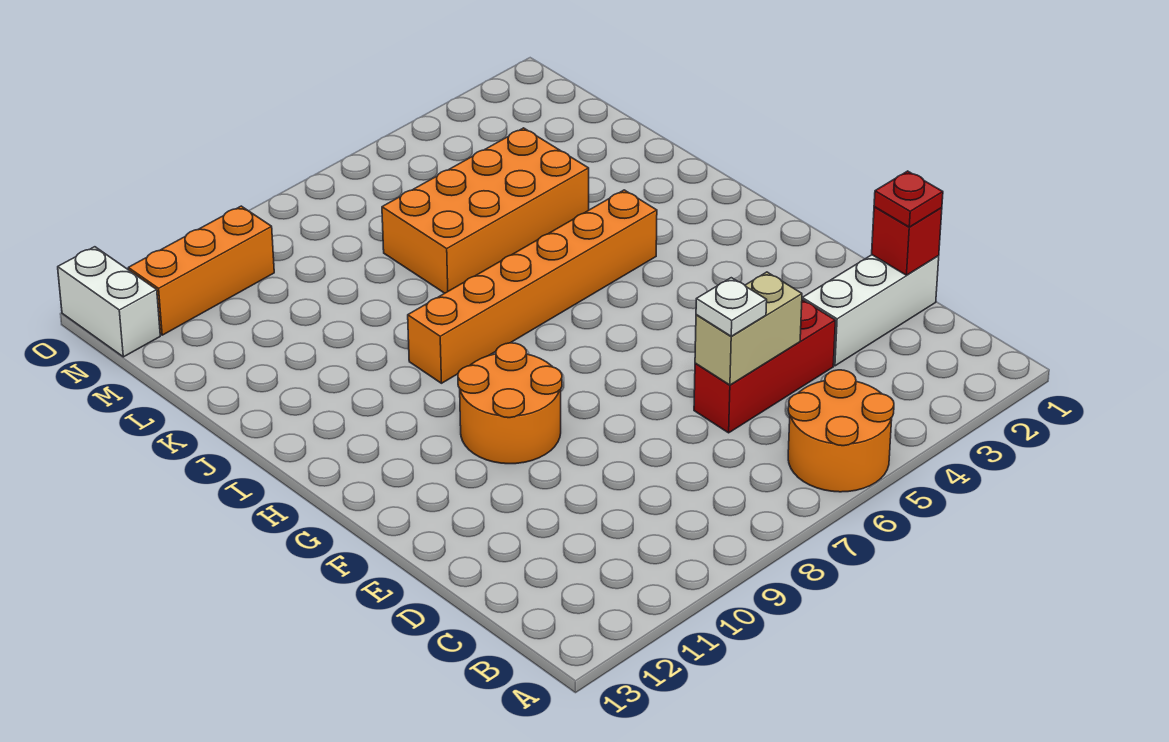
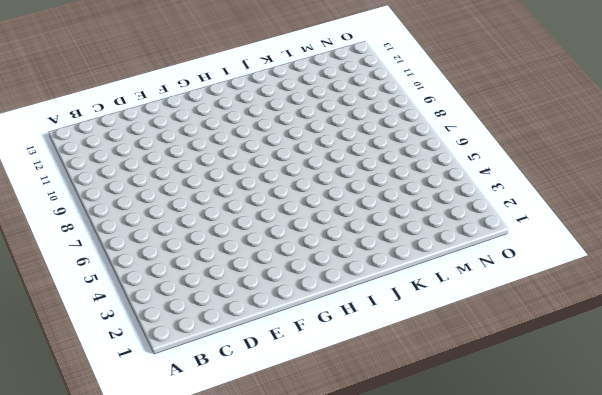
none -> orange round brick A5:B6 level 1
none -> white brick D1:D3 level 1
none -> red brick D4:D6 level 1

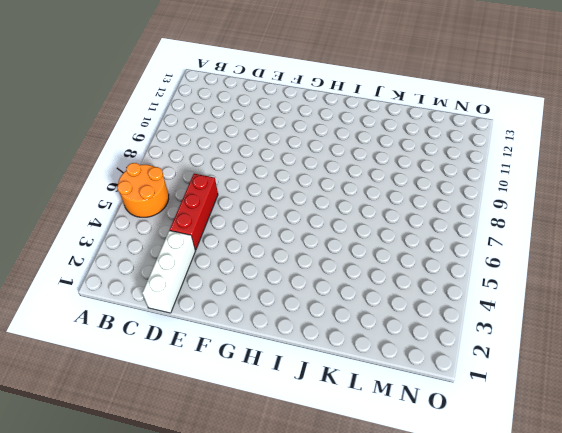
none -> orange round brick F9:G10 level 1
none -> orange brick I4:I9 level 1
none -> orange brick K4:L7 level 1

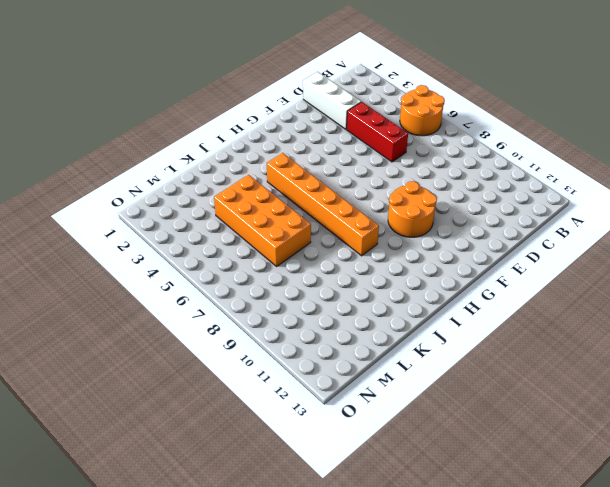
none -> orange brick N10:N12 level 1
none -> white brick N13:O13 level 1
none -> red brick D1 level 2

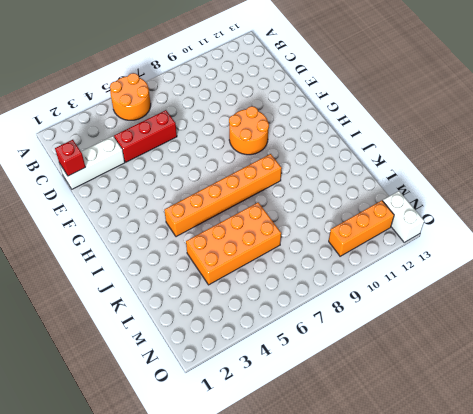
none -> tan brick D5:D6 level 2
none -> red plate D1 level 3
none -> white plate D6 level 3

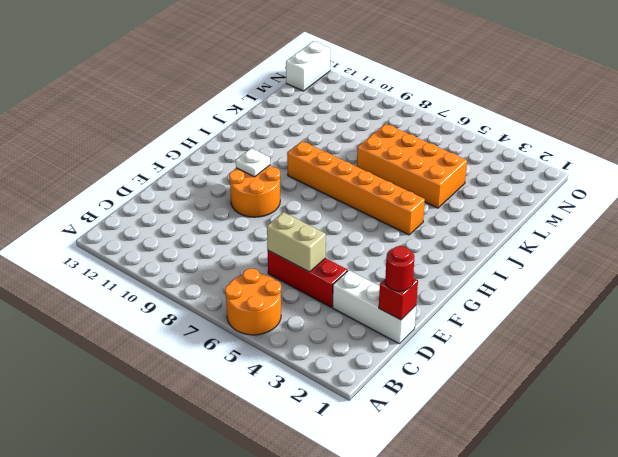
red round brick D1 level 3 -> red plate D1 level 3
white plate G10 level 2 -> white plate D6 level 3
none -> orange brick N10:N12 level 1

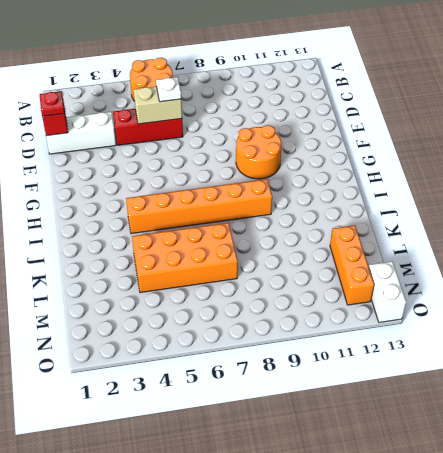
orange brick L12:N12 level 1 -> orange brick N10:N12 level 1

